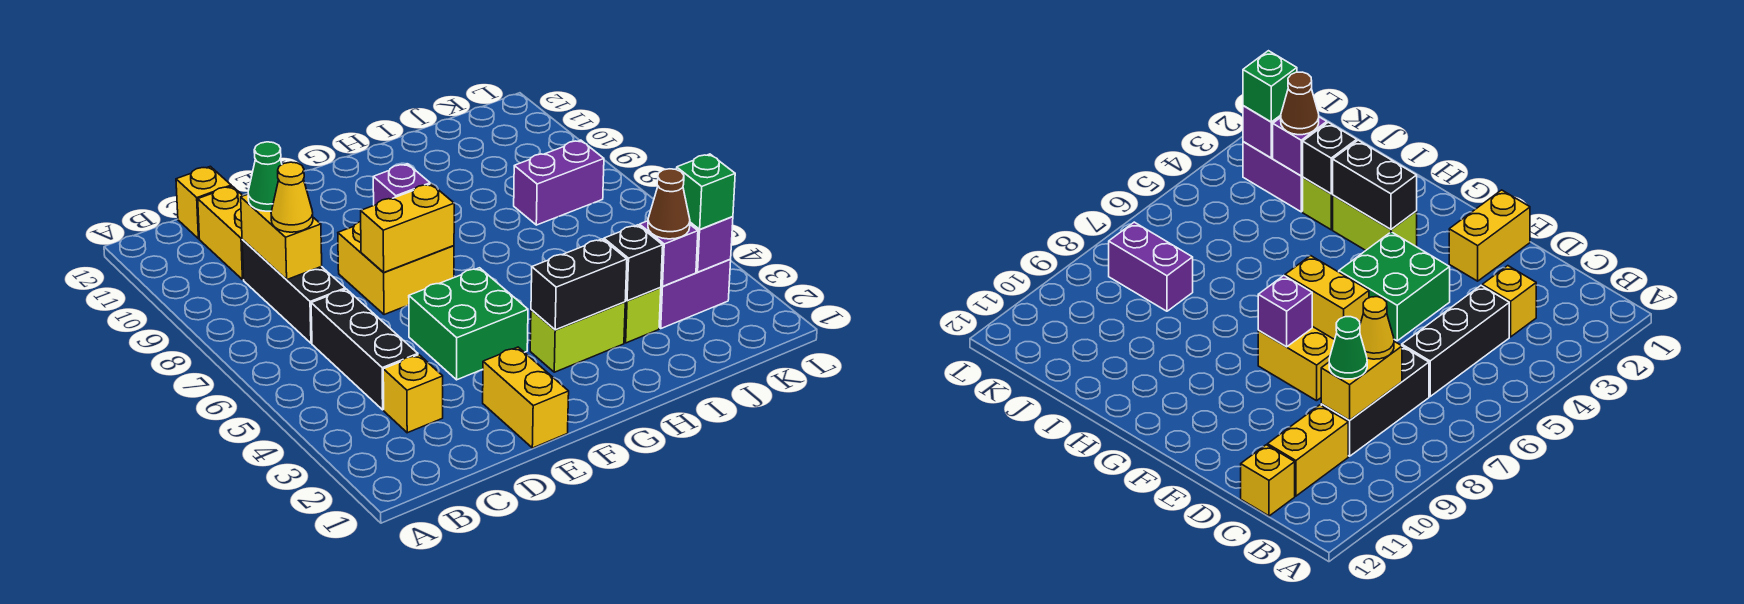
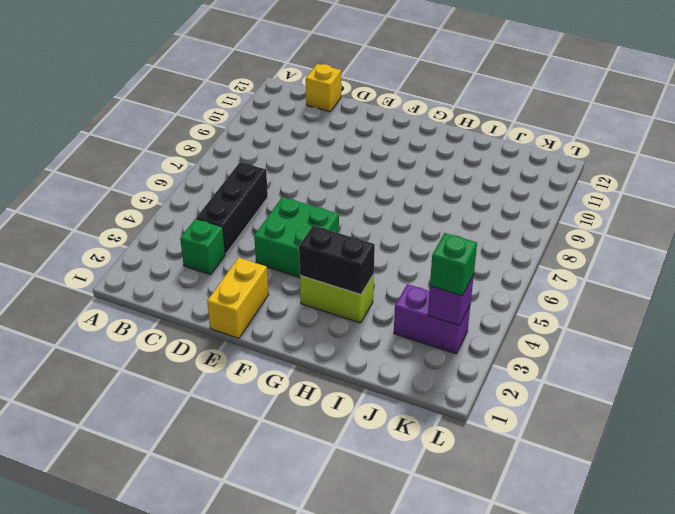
green brick C3 level 1 -> yellow brick C3 level 1
none -> black brick C7:C9 level 1
none -> yellow brick C10:C11 level 1
none -> yellow brick E7:F8 level 1

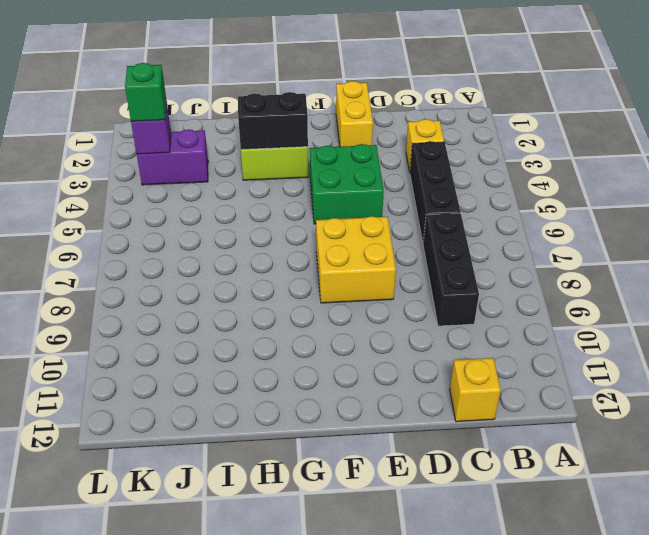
none -> yellow brick C10:C11 level 1
none -> lime brick I3 level 1
none -> purple brick J8:K8 level 1

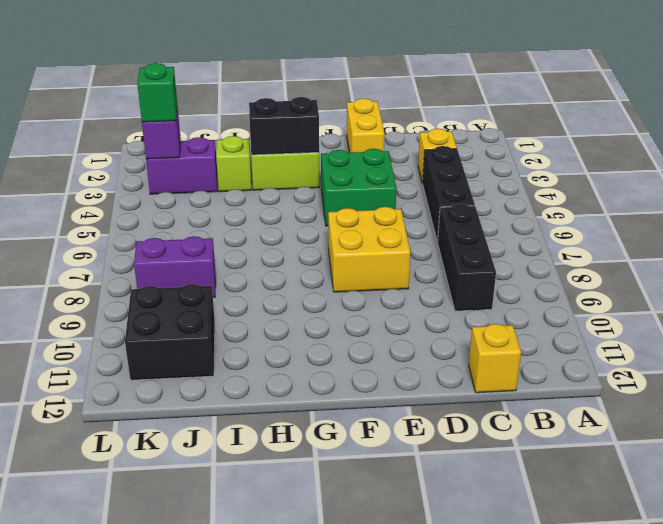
black brick J10:K11 level 1 -> none
none -> yellow brick C10:C11 level 1
none -> yellow brick C8:C9 level 2
none -> yellow brick E7:F7 level 2

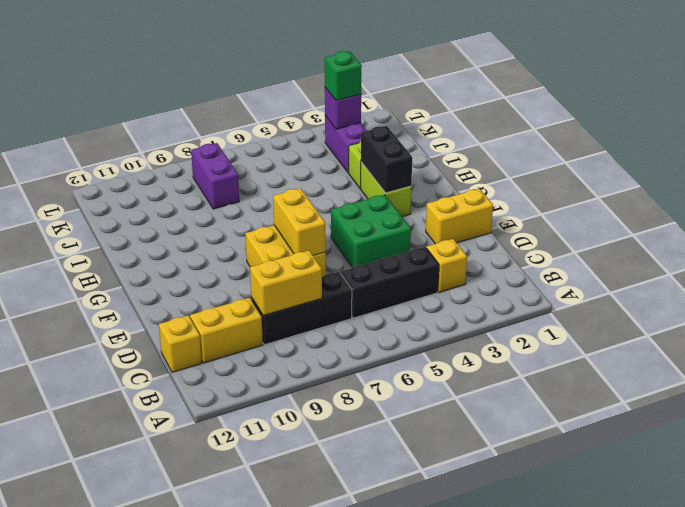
none -> purple brick F8 level 2
none -> black brick I3 level 2
none -> purple brick J3 level 2

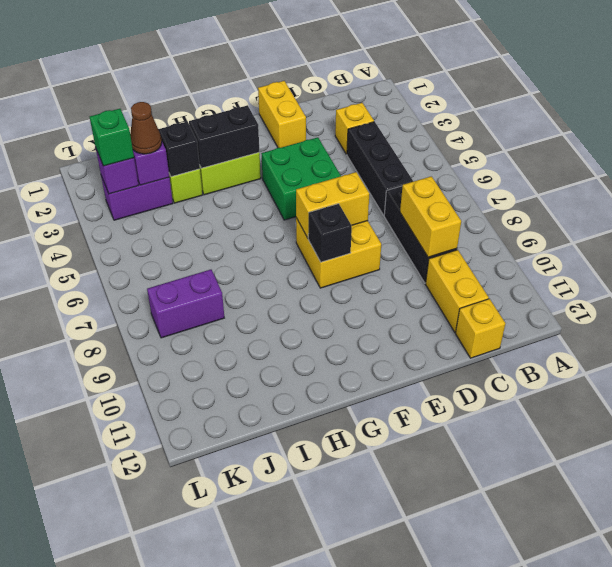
black brick F8 level 2 -> purple brick F8 level 2
none -> yellow cone C8 level 3
none -> green cone C9 level 3

